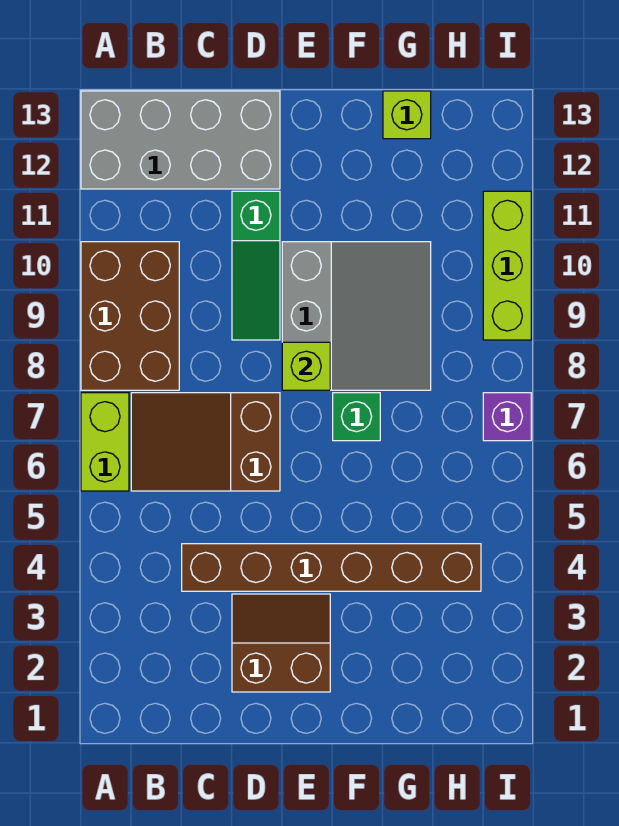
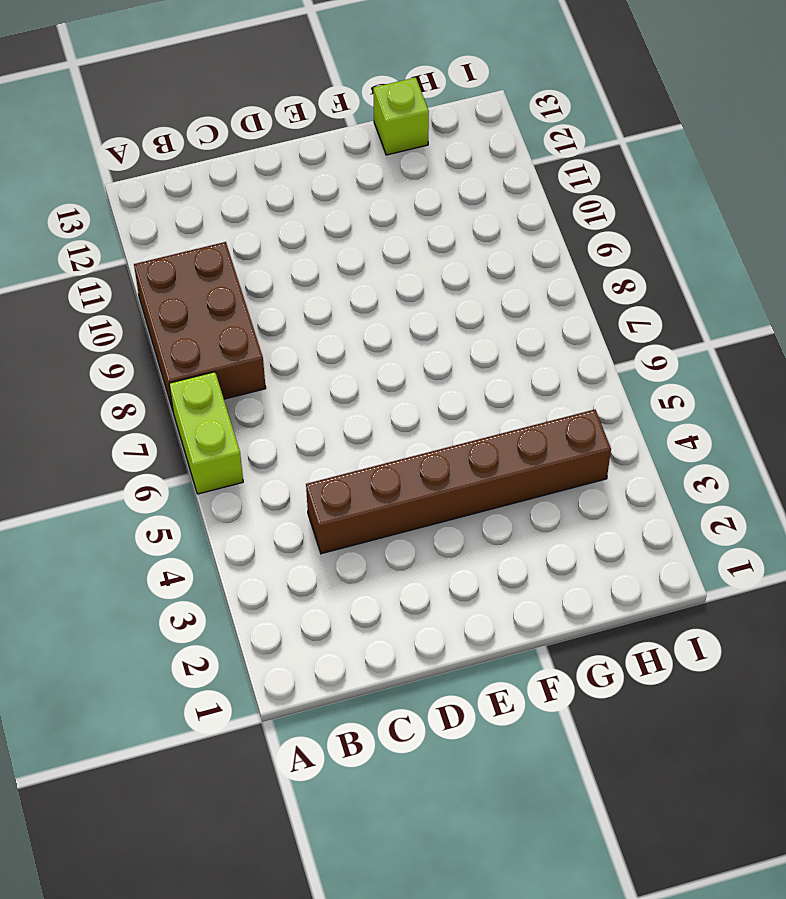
none -> grey brick A12:D13 level 1
none -> brown slope B6:D7 level 1 top D
none -> brown slope D2:E3 level 1 top 2

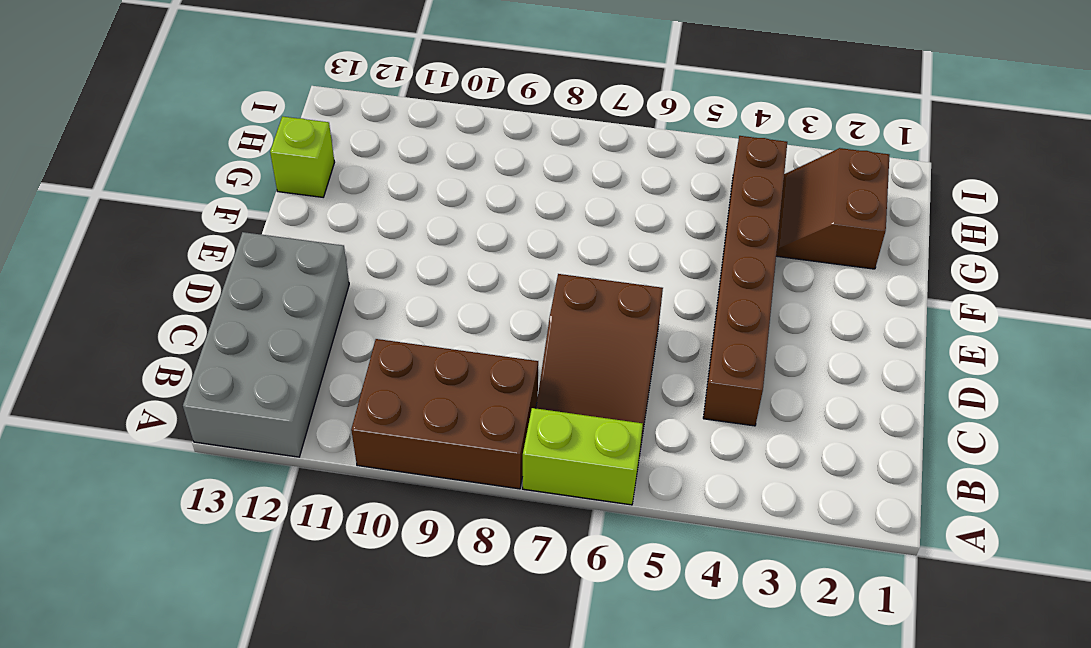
brown slope G2:H3 level 1 top 2 -> brown slope D2:E3 level 1 top 2
none -> green slope D9:D11 level 1 top 11
none -> grey slope E8:G10 level 1 top E
none -> green brick F7 level 1

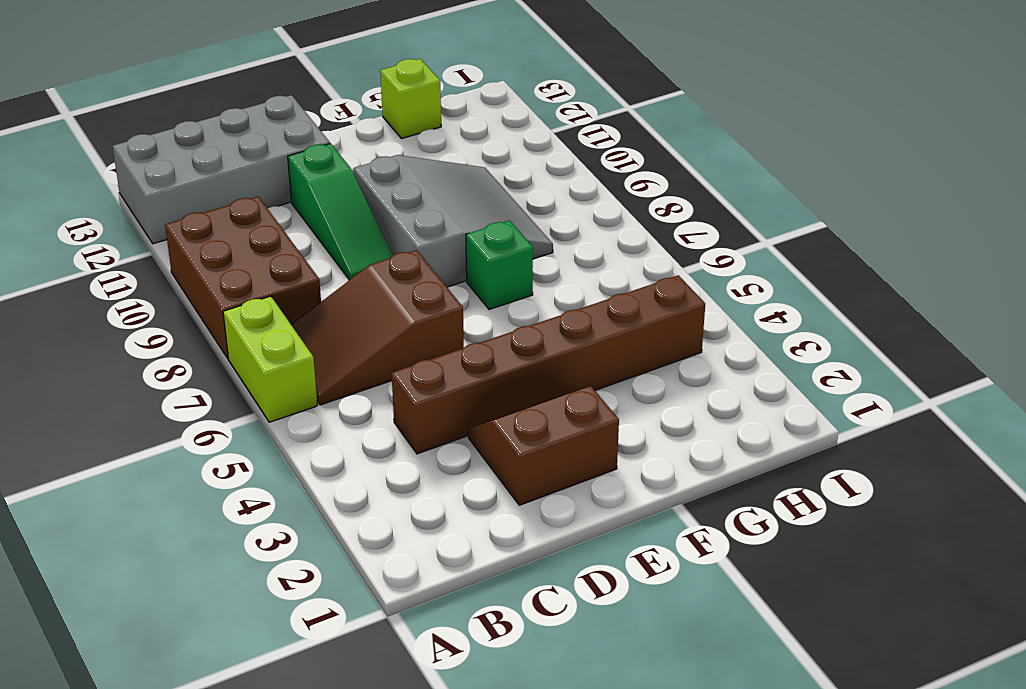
none -> purple brick I7 level 1
none -> lime brick I9:I11 level 1
none -> lime brick E8 level 2

